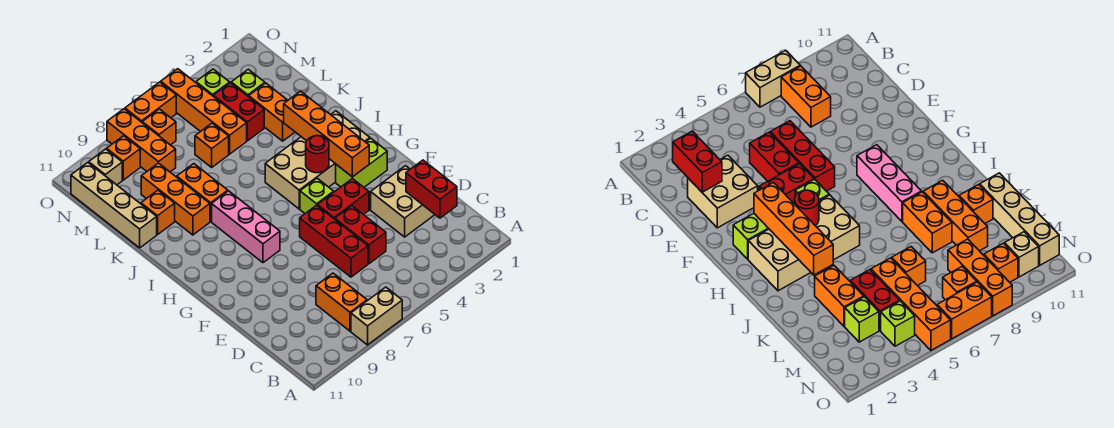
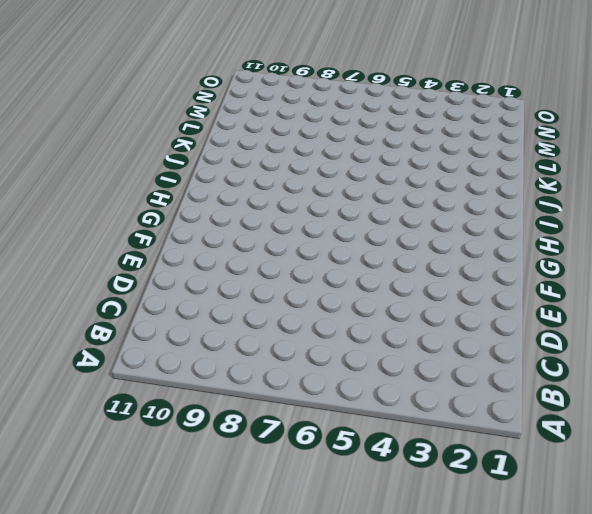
none -> tan brick A7:A8 level 1
none -> orange brick B8:C8 level 1
none -> tan brick D2:E3 level 1

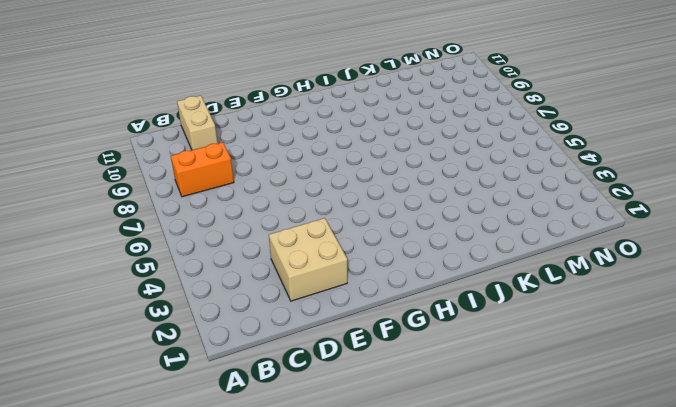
tan brick C10:C11 level 1 -> tan brick A7:A8 level 1
none -> red brick D5:E5 level 1
none -> red brick D6:F6 level 1
none -> red brick F4:F5 level 1

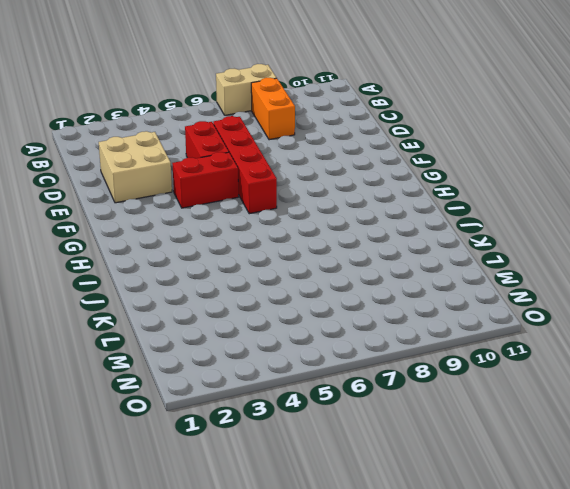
red brick D6:G6 level 1 -> red brick D6:F6 level 1
none -> lime brick G2:G3 level 1
none -> lime brick G5 level 1
none -> pink brick G8:I8 level 1

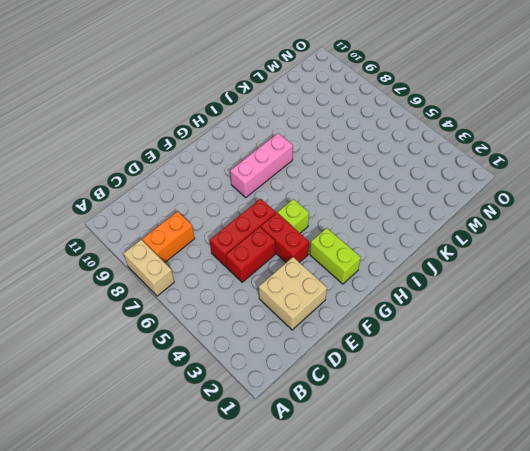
none -> tan brick H2:I5 level 1
none -> orange brick J8:K8 level 1
none -> orange brick J9:L9 level 1

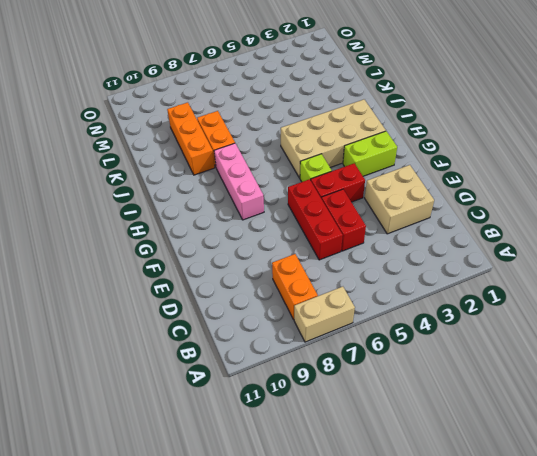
none -> orange brick K3:L3 level 1
none -> orange brick K10 level 1
none -> tan brick K11:N11 level 1

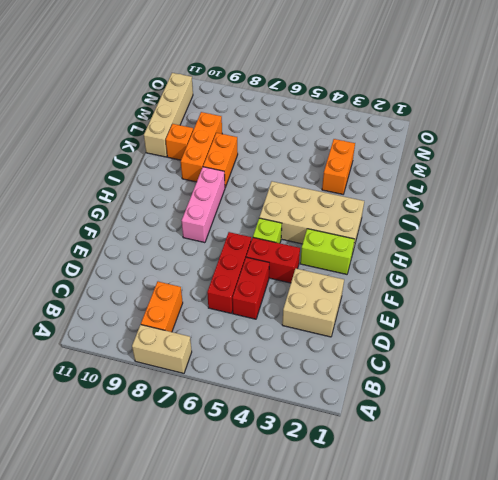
none -> red brick L4:M4 level 1
none -> orange brick L5:O5 level 1
none -> orange brick L6 level 1

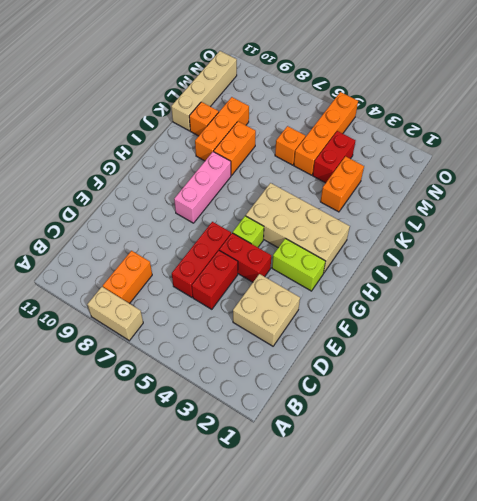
none -> lime brick M3 level 1
none -> orange brick M8:O8 level 1
none -> lime brick N4 level 1

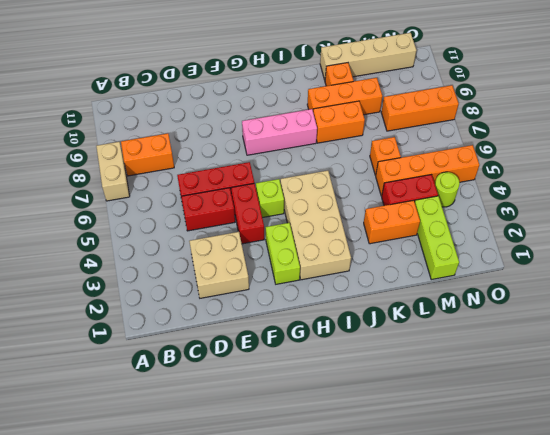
lime brick M1:M3 level 1 -> lime brick M3 level 1
lime round brick N4 level 1 -> lime brick N4 level 1
none -> orange brick N7 level 1
none -> orange brick N9 level 1
none -> tan brick N10 level 1

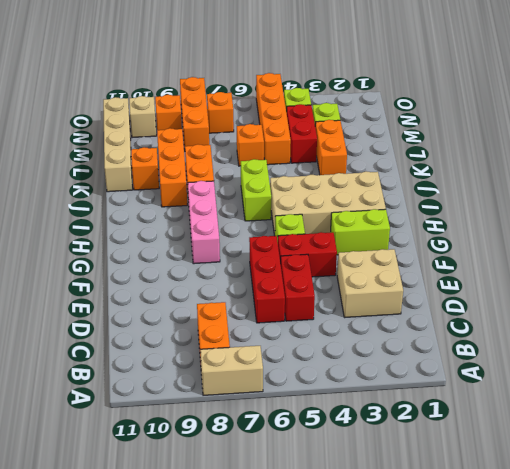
lime brick I6:J6 level 1 -> none
none -> orange brick O6:O7 level 1
none -> red brick C2:D2 level 2
none -> orange brick G3:J3 level 2

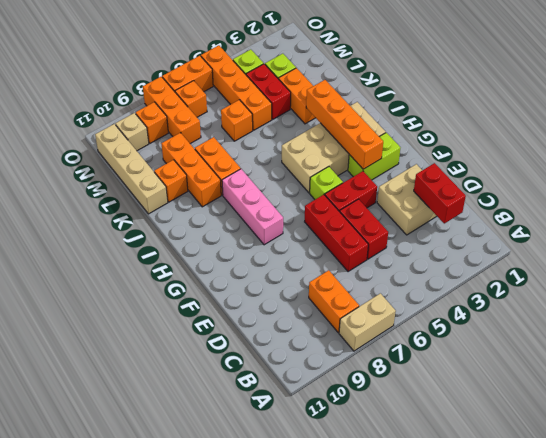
none -> red round brick H4 level 2

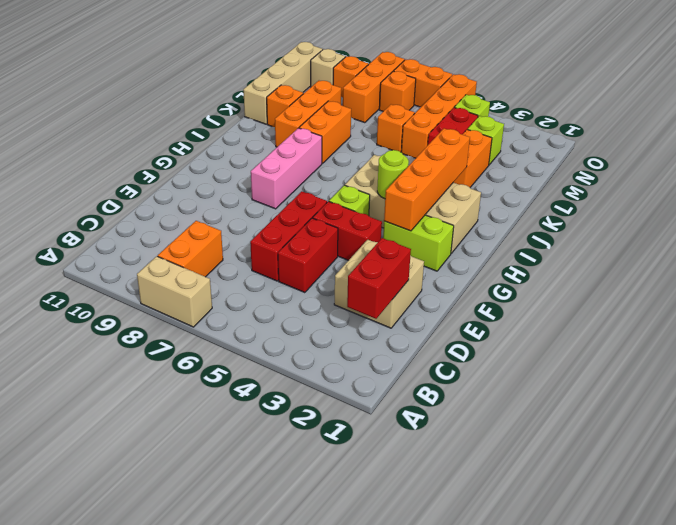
lime round brick H4 level 2 -> red round brick H4 level 2

